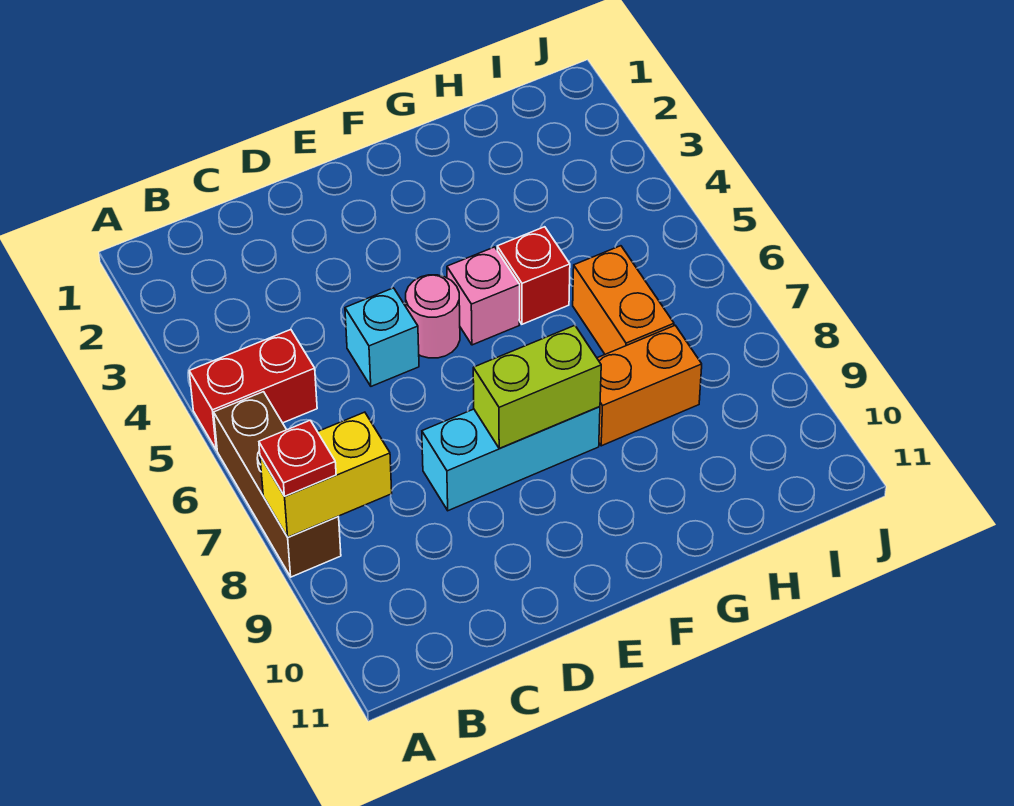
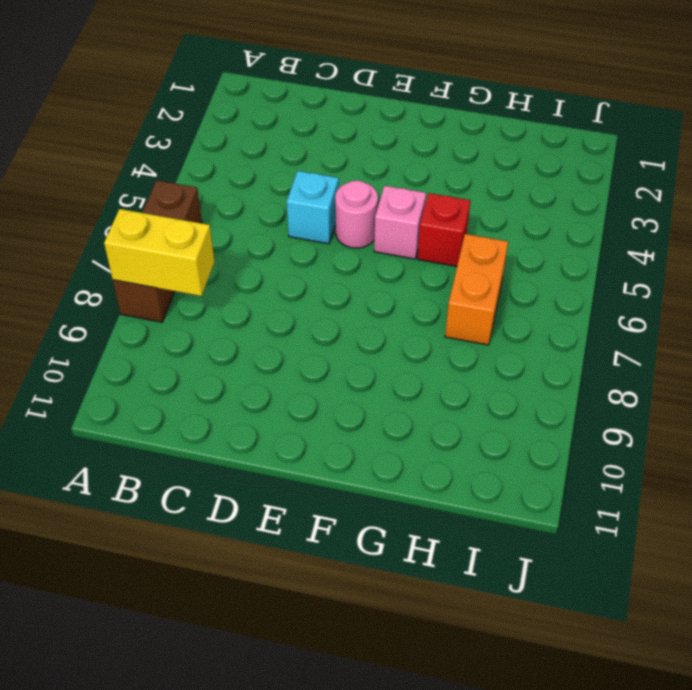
none -> red brick A5:B5 level 1
none -> cyan brick D8:F8 level 1
none -> orange brick G8:H8 level 1

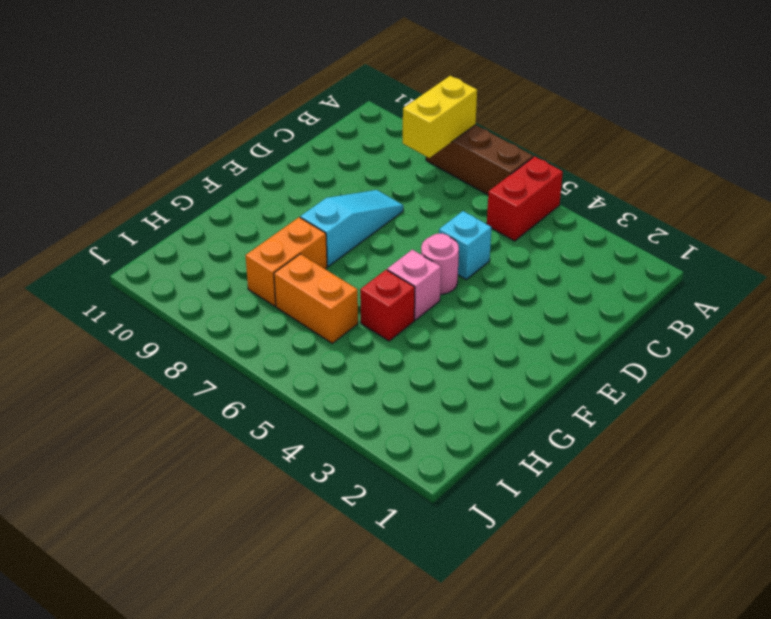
cyan slope D8:F8 level 1 top F -> cyan brick D8:F8 level 1
none -> lime brick E8:F8 level 2
none -> red plate A8 level 3

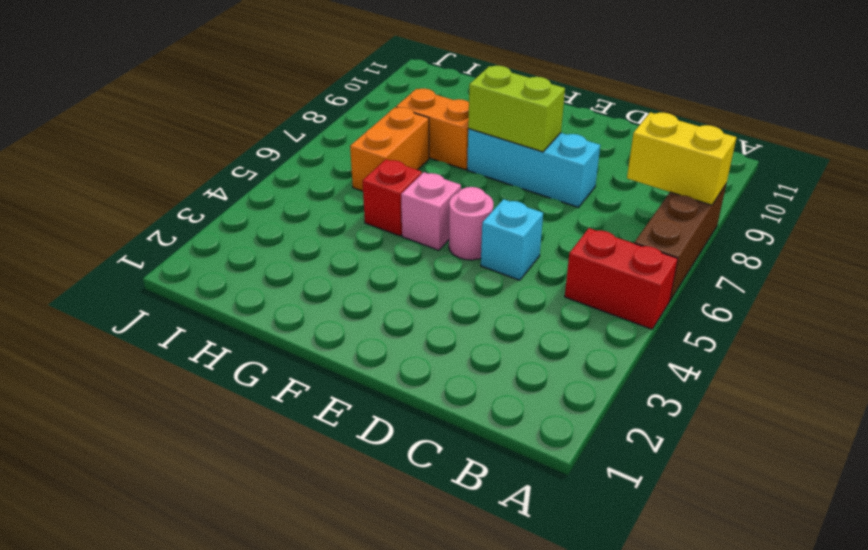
none -> red plate A8 level 3

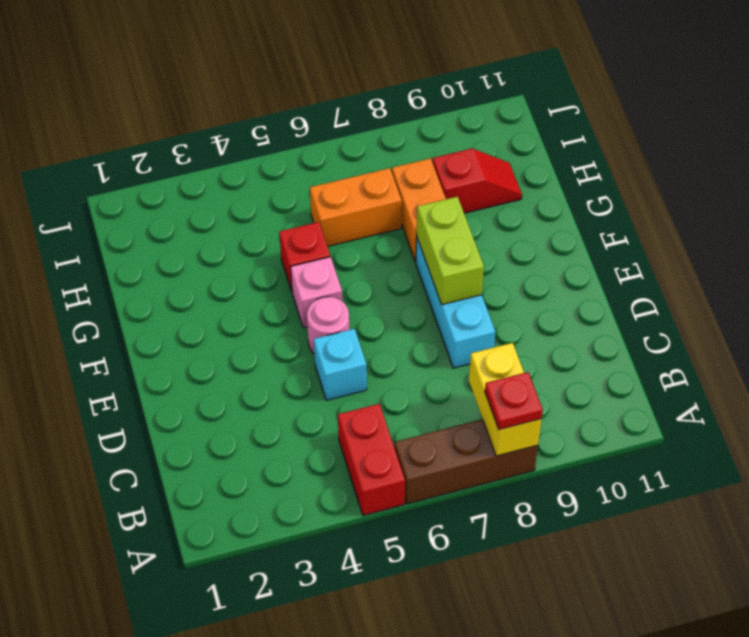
red slope H9:H10 level 1 top 9 -> none

